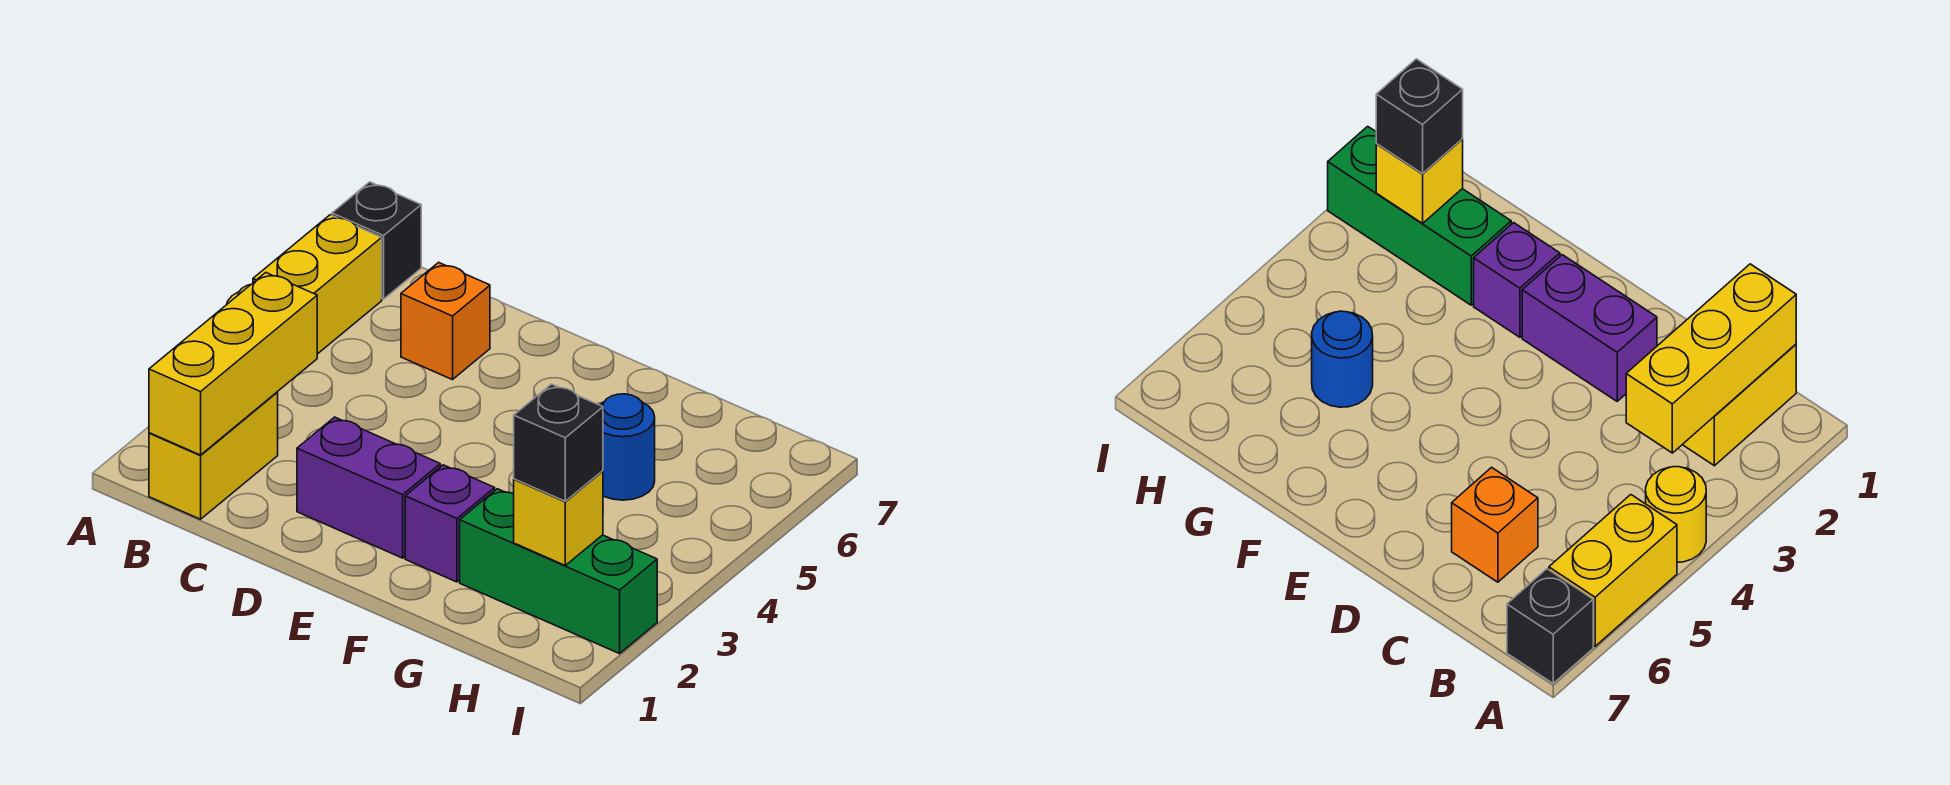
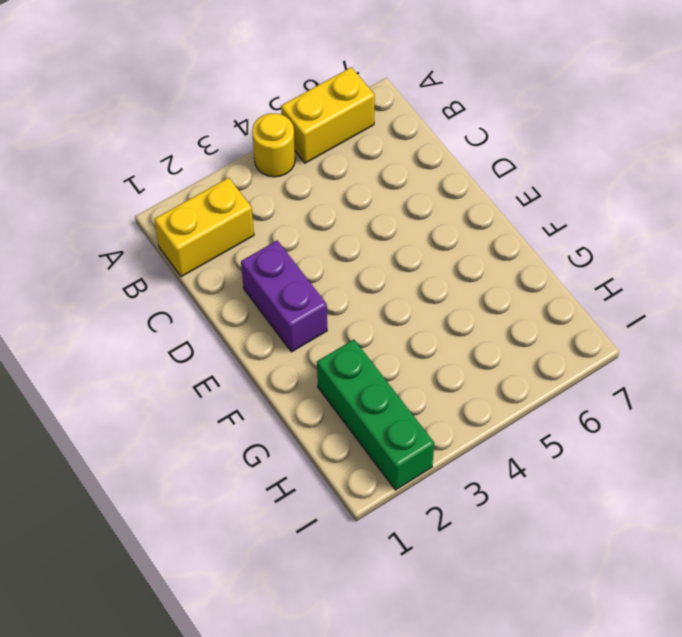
none -> black brick A7 level 1
none -> orange brick C6 level 1
none -> purple brick F2 level 1

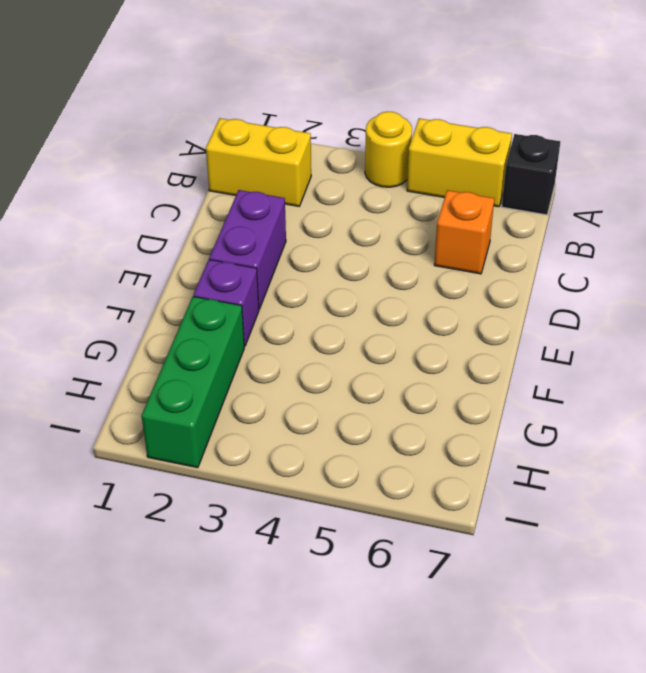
none -> blue round brick G5 level 1
none -> yellow brick B1:B3 level 2
none -> yellow brick H2 level 2

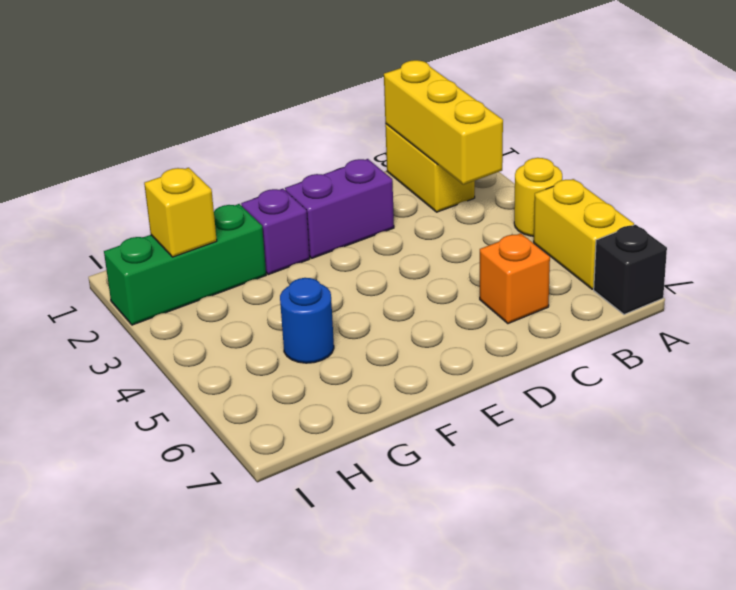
none -> black brick H2 level 3

